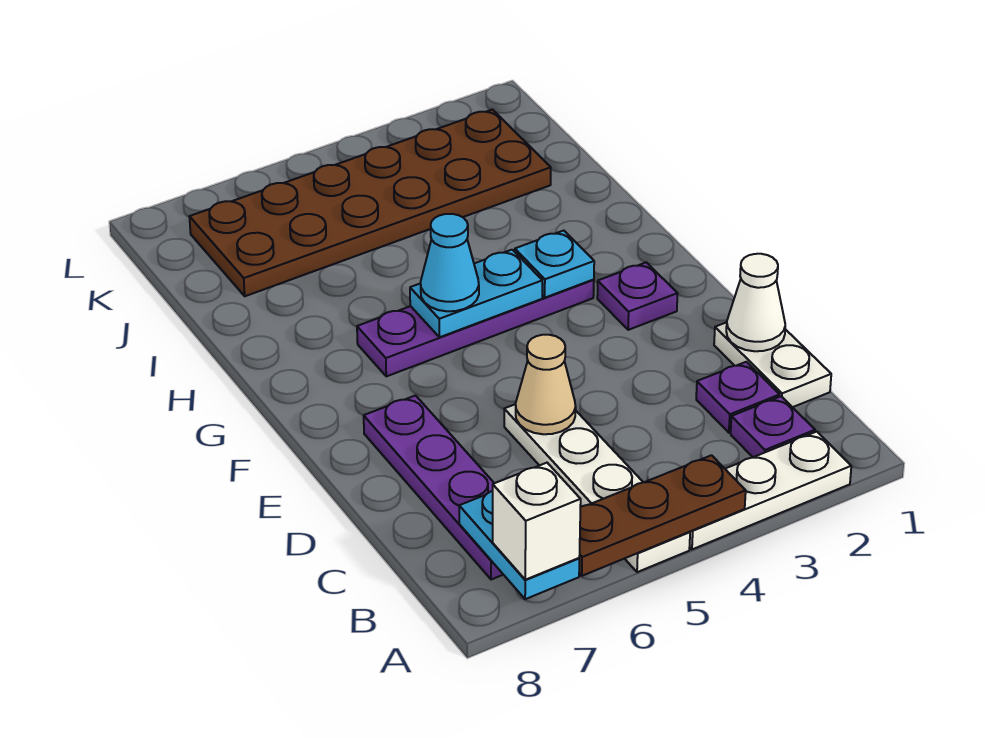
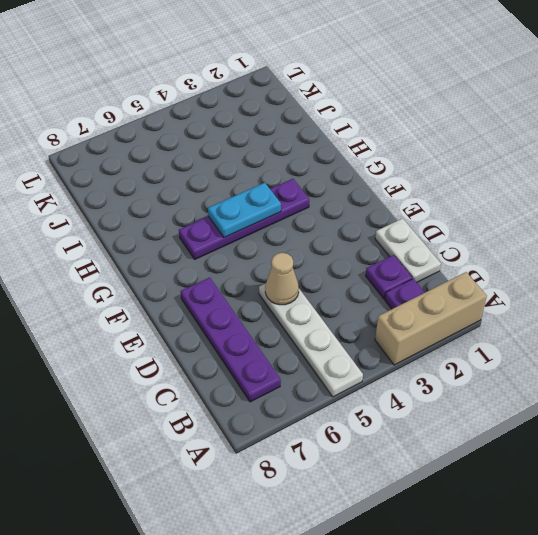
tan brick A1:A3 level 1 -> white plate A2:A4 level 1
none -> purple plate F2 level 1
none -> brown plate J2:K7 level 1
none -> brown plate A4:A6 level 2

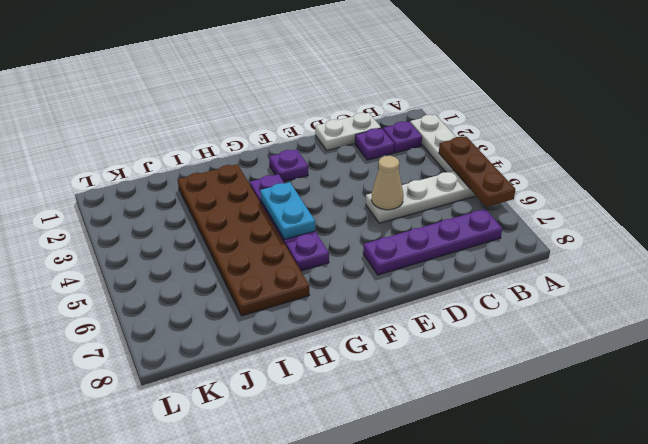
brown plate H2:I7 level 1 -> brown plate J2:K7 level 1
none -> cyan plate A7:B7 level 2
none -> white cone D1 level 2
none -> cyan plate G3 level 2

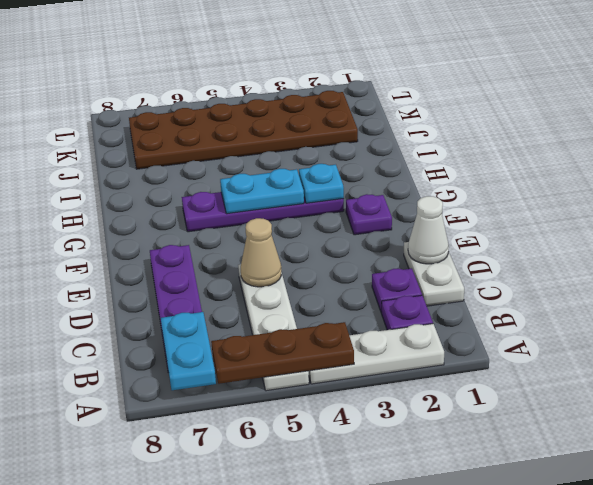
none -> white brick A7 level 3
none -> cyan cone G5 level 3

